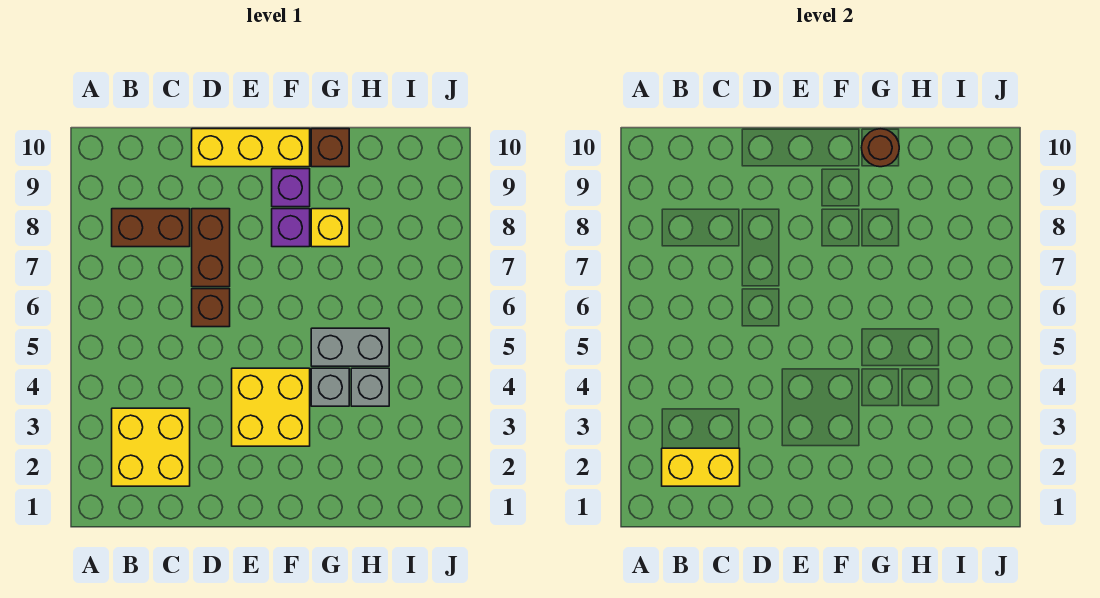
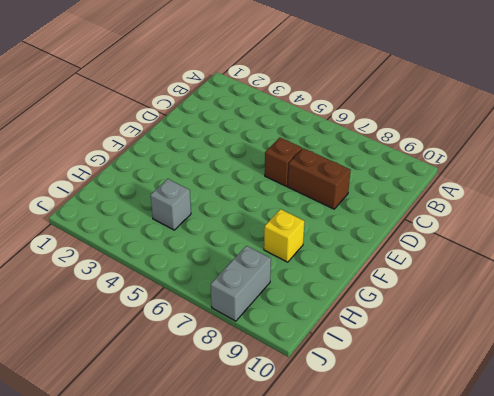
grey brick I8:J8 level 1 -> grey brick G5:H5 level 1
none -> yellow brick B2:C3 level 1
none -> brown brick B8:C8 level 1
none -> yellow brick D10:F10 level 1

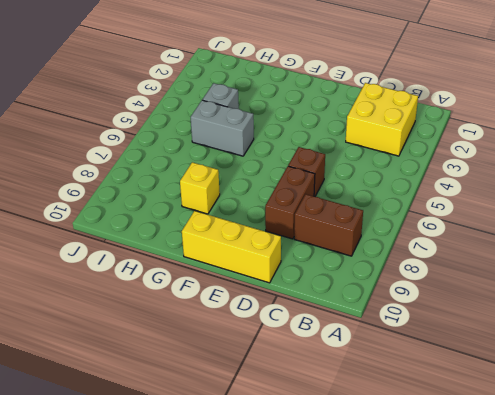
none -> yellow brick E3:F4 level 1
none -> purple brick F8 level 1
none -> purple brick F9 level 1

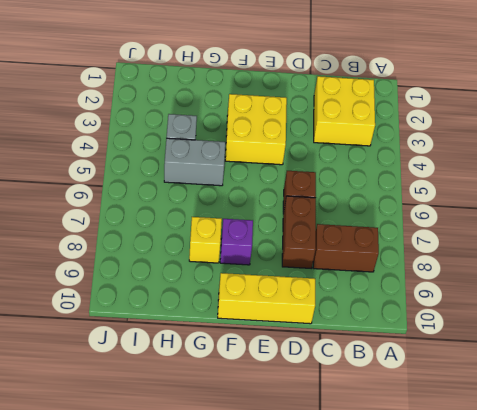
none -> purple brick F9 level 1
none -> grey brick G4 level 1
none -> brown brick G10 level 1

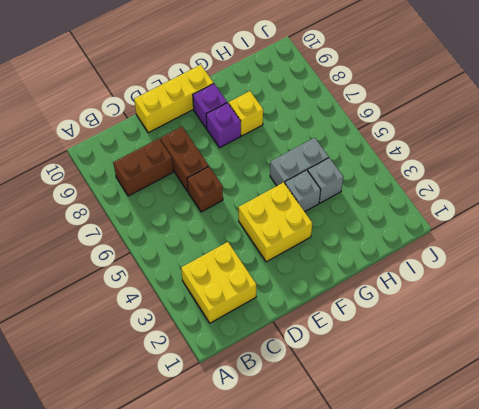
none -> brown brick G10 level 1
none -> yellow brick B2:C2 level 2
none -> brown round brick G10 level 2

